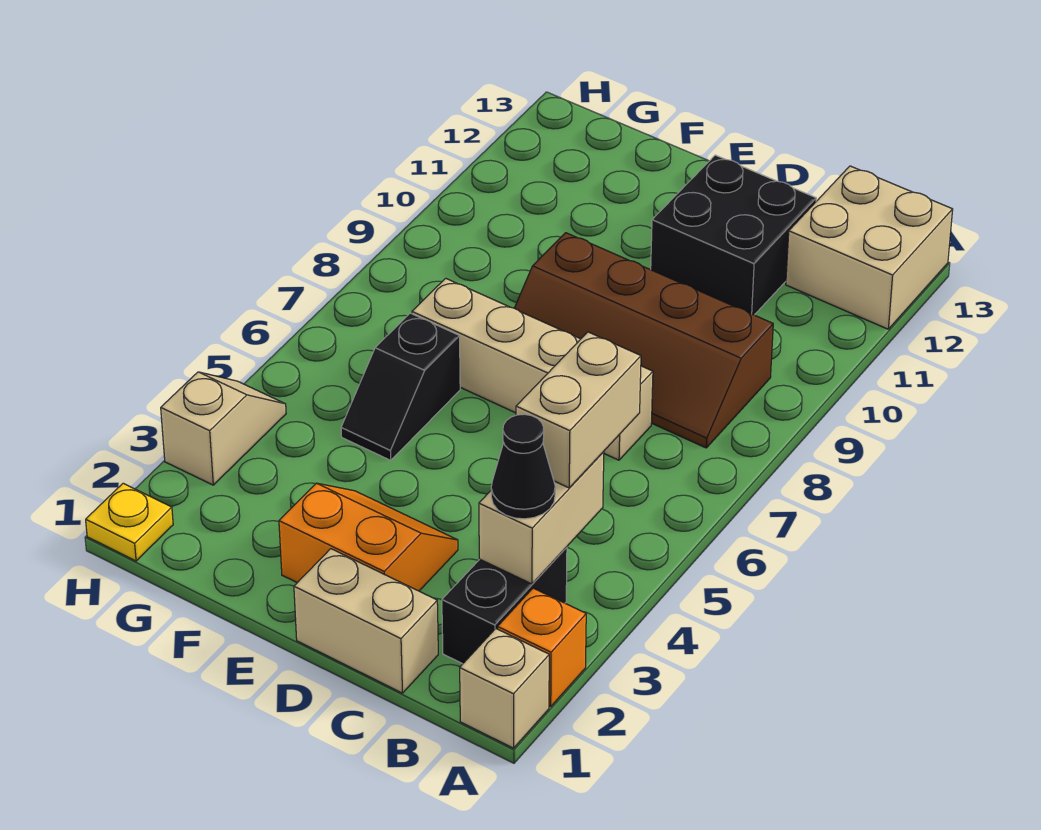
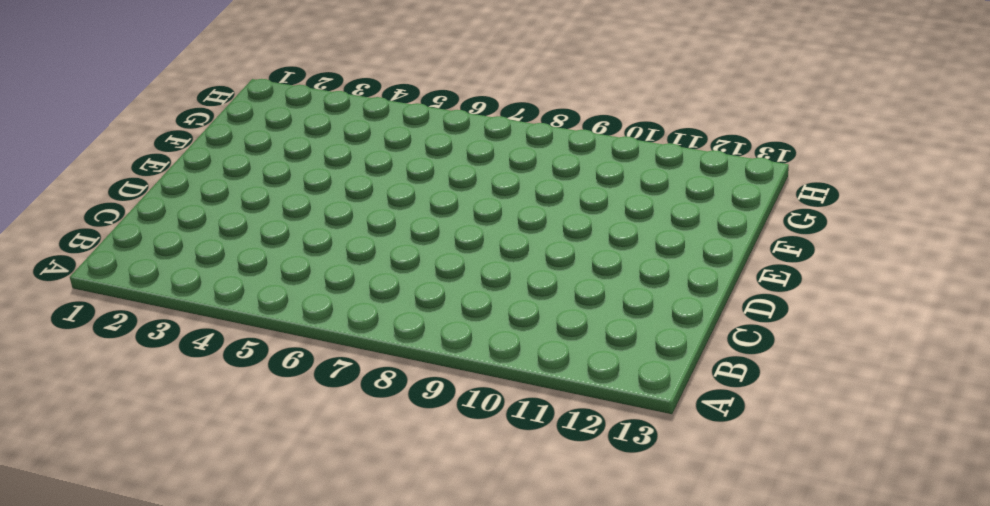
none -> tan brick A1 level 1
none -> orange brick A2 level 1
none -> tan brick A12:B13 level 1

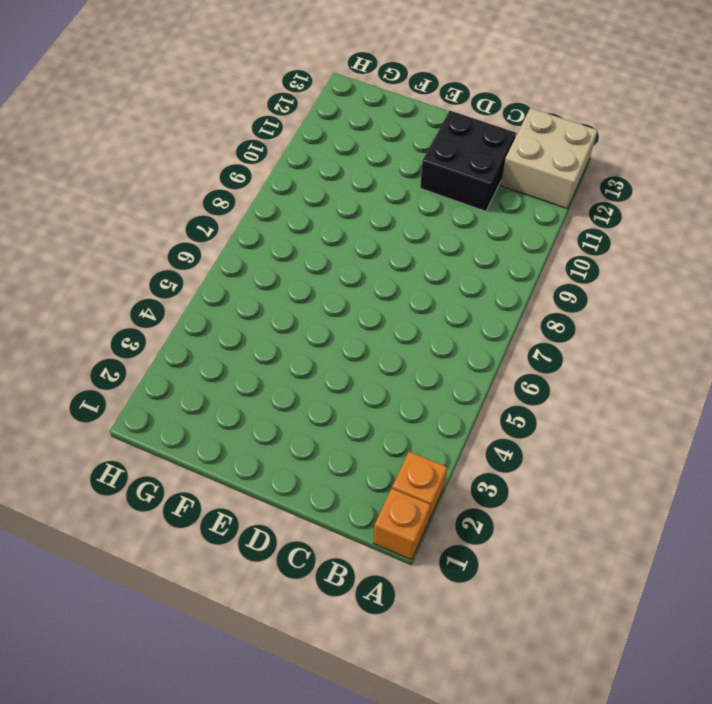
orange brick A1 level 1 -> tan brick A1 level 1
none -> black brick B2:B3 level 1
none -> brown slope B8:E9 level 1 top 9
none -> tan brick C1:D1 level 1

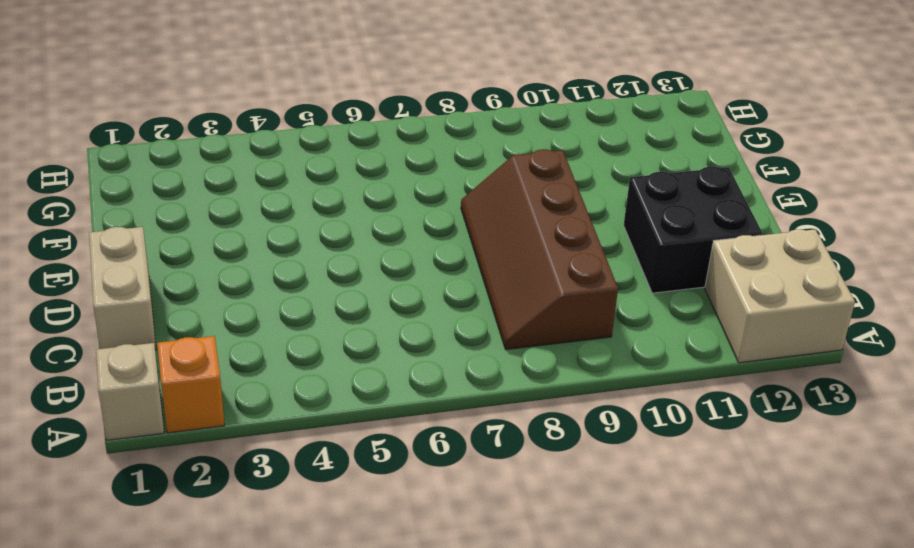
none -> black brick B2:B3 level 1
none -> tan brick C7:F7 level 1
none -> orange slope D2:E3 level 1 top 2

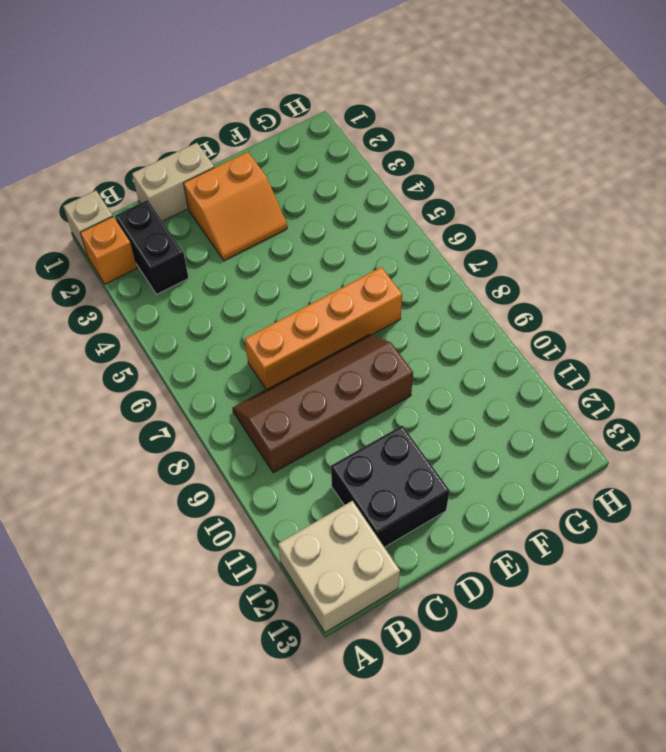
orange brick C7:F7 level 1 -> tan brick C7:F7 level 1
none -> black slope F5:F6 level 1 top 6
none -> yellow plate H1 level 1
none -> tan slope H3:H4 level 1 top 3

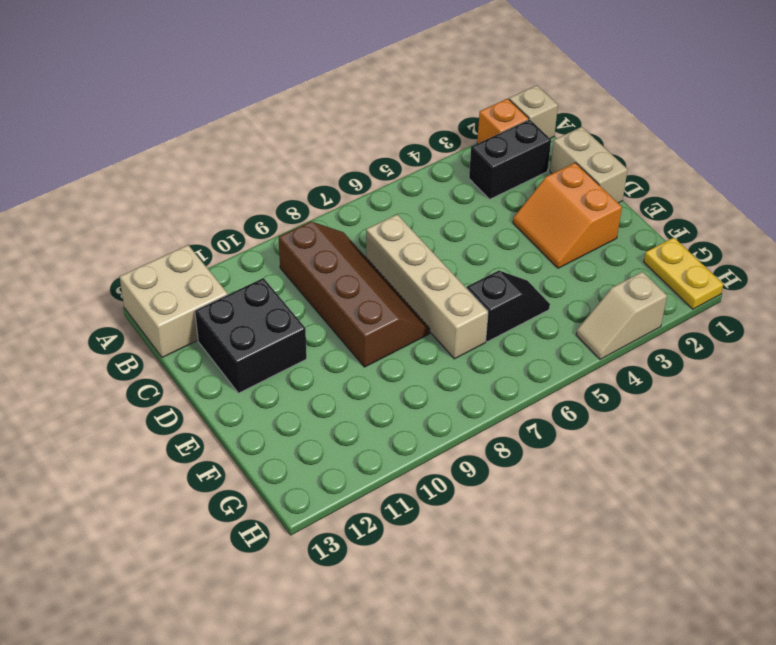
yellow plate G1:H1 level 1 -> yellow plate H1 level 1
none -> tan brick B3:B4 level 2
none -> black cone B3 level 3
none -> tan brick B4:B5 level 3

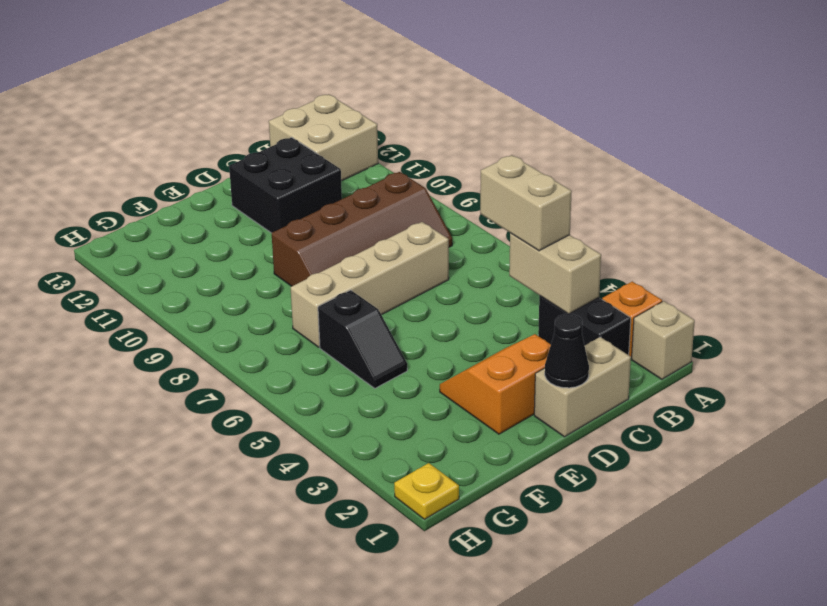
black cone D1 level 2 -> black cone B3 level 3
none -> tan slope H3:H4 level 1 top 3

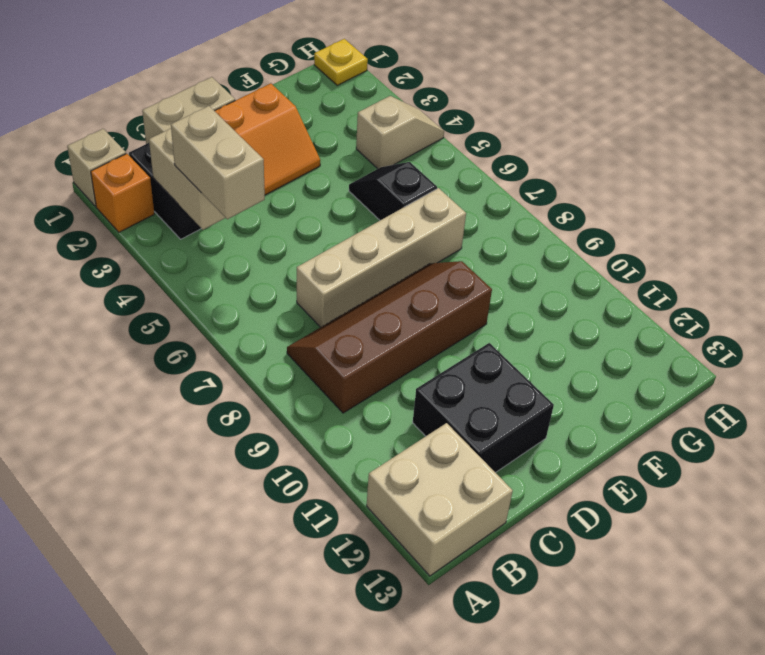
tan slope G4:H4 level 1 top G -> tan slope H3:H4 level 1 top 3
none -> black cone B3 level 3

